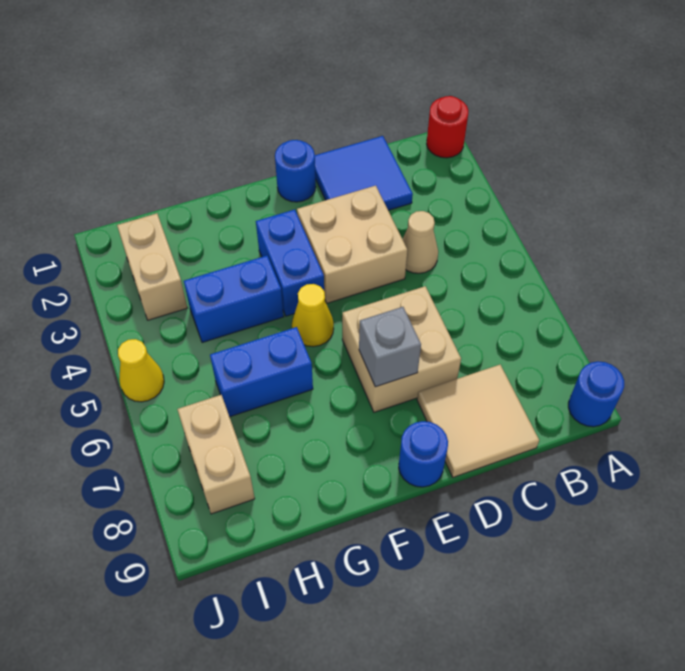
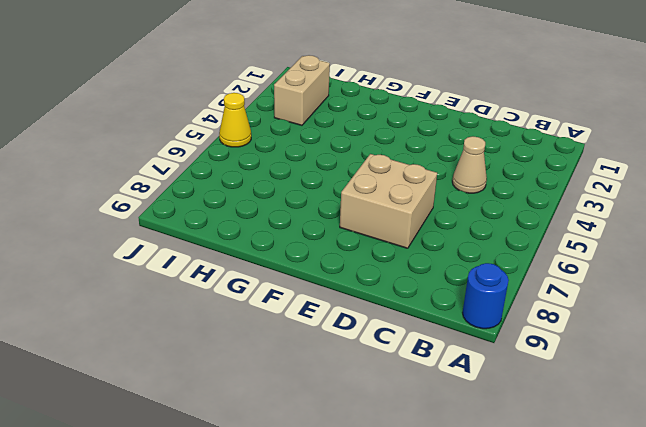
none -> red round brick A1 level 1
none -> blue tile C1:D2 level 1
none -> tan tile C8:D9 level 1

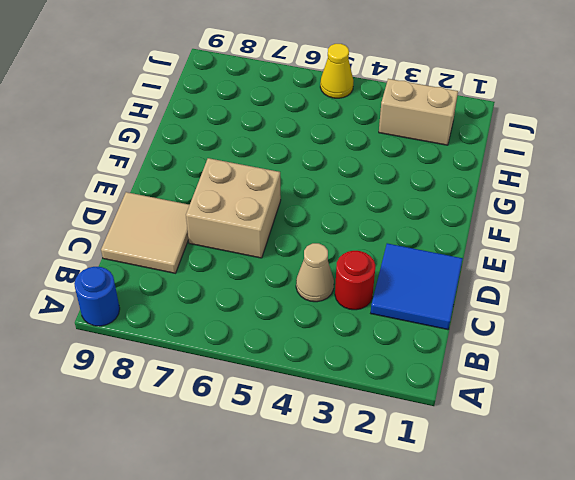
red round brick C3 level 1 -> red round brick A1 level 1
none -> tan brick D3:E4 level 1
none -> blue round brick E1 level 1
none -> blue round brick E9 level 1

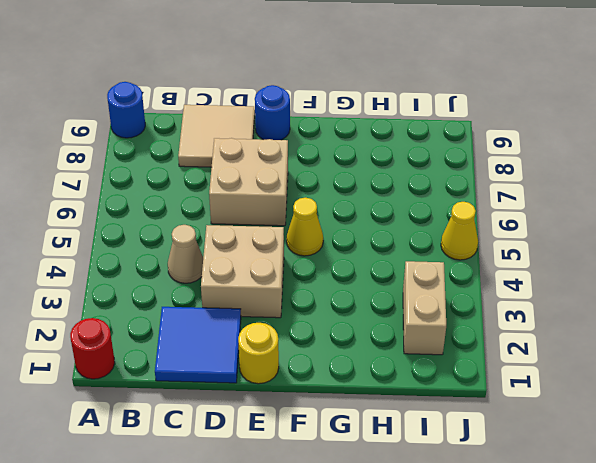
yellow round brick E1 level 1 -> blue round brick E1 level 1
none -> blue brick F3:F4 level 1
none -> blue brick G4:H4 level 1
none -> blue brick G6:H6 level 1

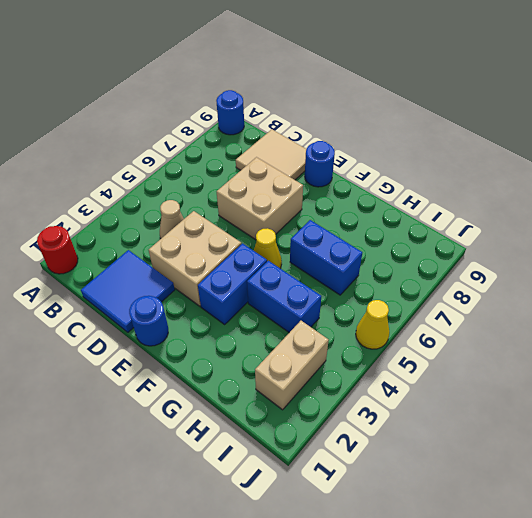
none -> tan brick I7:I8 level 1
none -> grey brick E7 level 2

